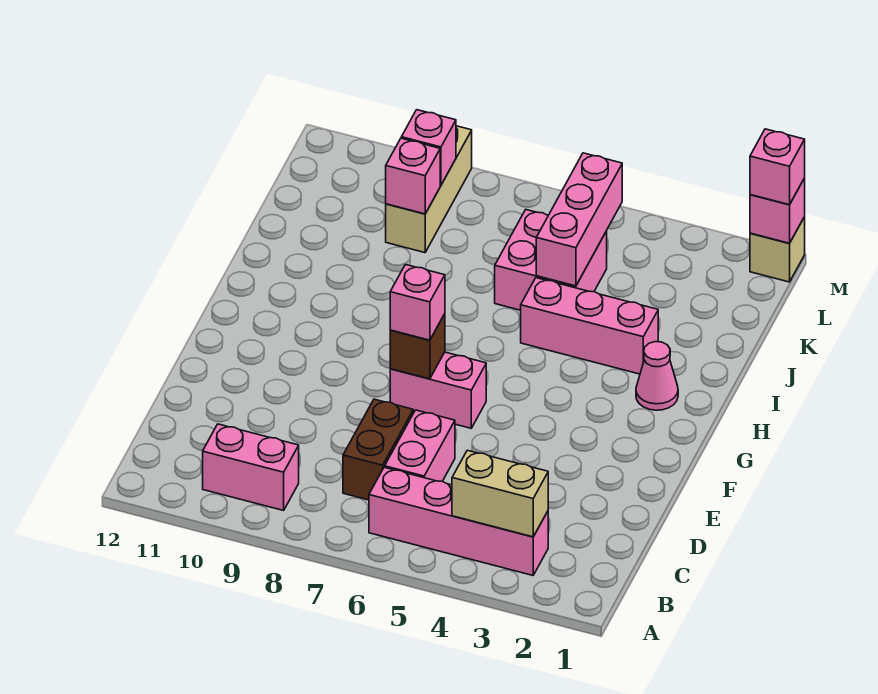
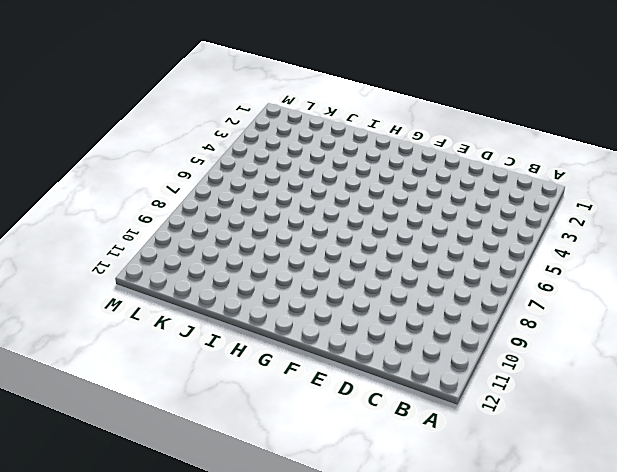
none -> pink brick B3:B6 level 1
none -> pink brick B9:B10 level 1
none -> pink brick C6:D6 level 1

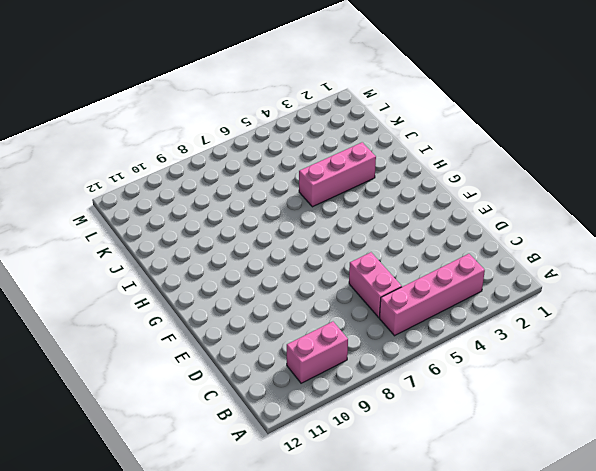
none -> brown brick C7:D7 level 1
none -> pink brick F6:F7 level 1
none -> pink cone H2 level 1

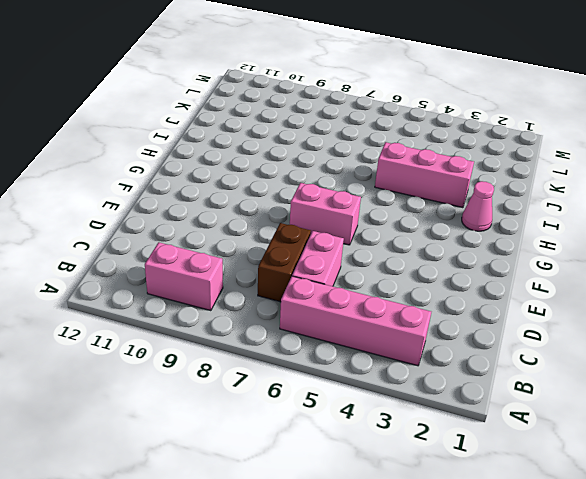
none -> pink brick J5:K6 level 1
none -> tan brick K9:M9 level 1
none -> tan brick M1 level 1

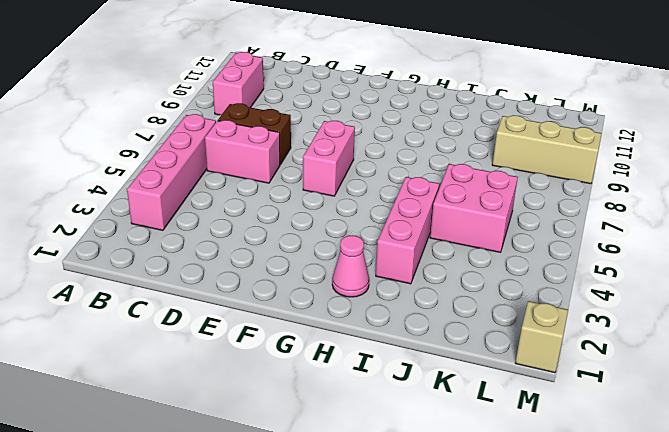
none -> tan brick B3:B4 level 2
none -> brown brick F7 level 2
none -> pink brick J5:L5 level 2

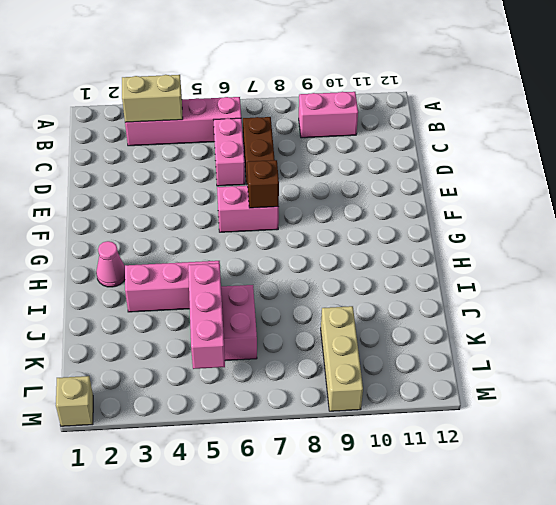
none -> pink brick K9 level 2
none -> pink brick L9 level 2
none -> pink brick M1 level 2

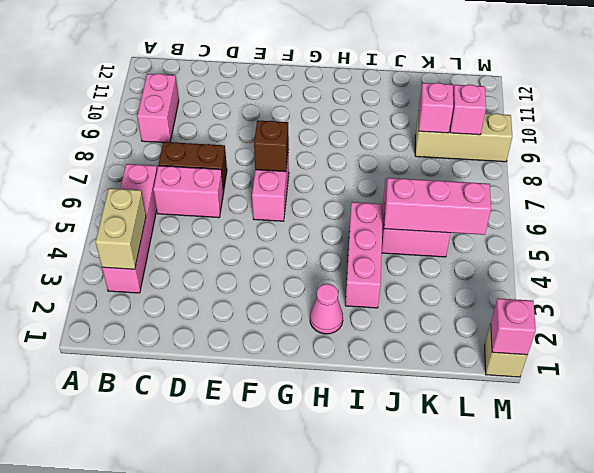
none -> pink brick F7 level 3
none -> pink brick M1 level 3

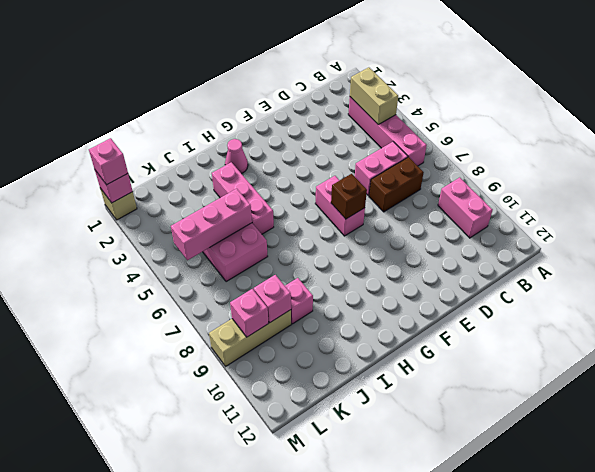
pink brick J9 level 1 -> pink brick F7 level 3

